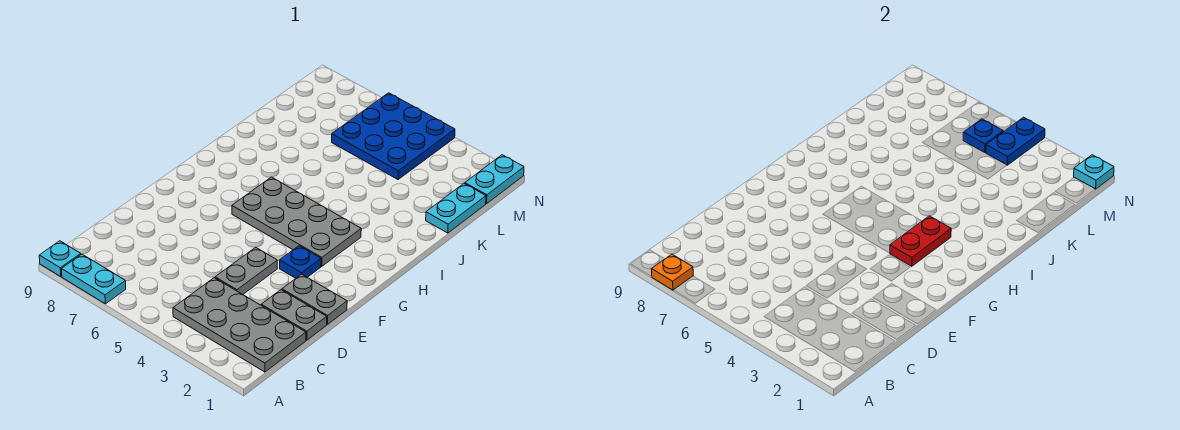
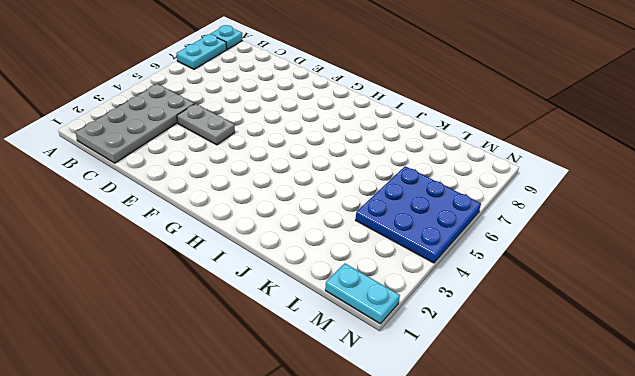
none -> grey plate D1:D2 level 1
none -> grey plate E1:E2 level 1
none -> blue plate F3 level 1

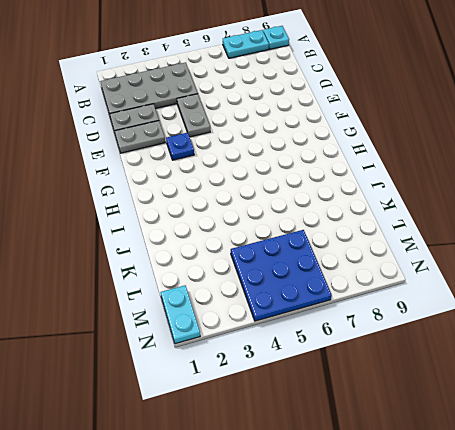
none -> grey plate G3:H6 level 1
none -> cyan plate K1:L1 level 1
none -> orange plate A8 level 2

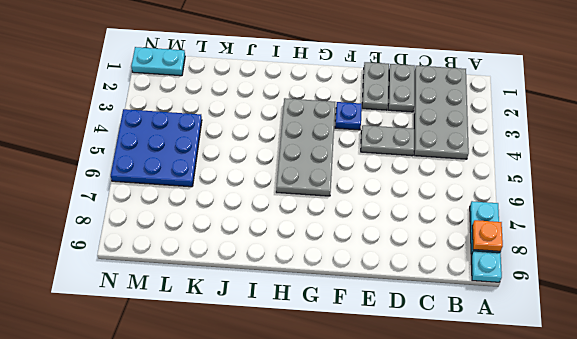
none -> cyan plate K1:L1 level 1
none -> red plate G3:H3 level 2
none -> blue plate M4:N4 level 2

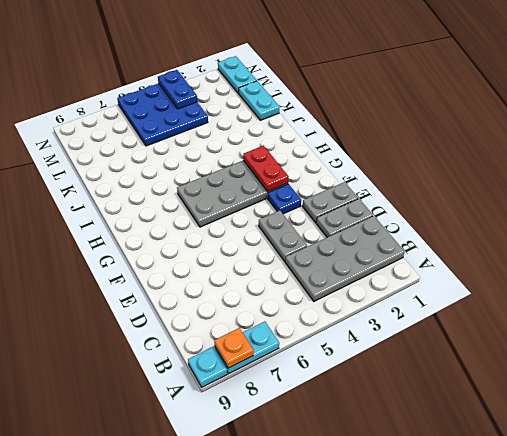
none -> blue plate M5 level 2
none -> cyan plate N1 level 2

